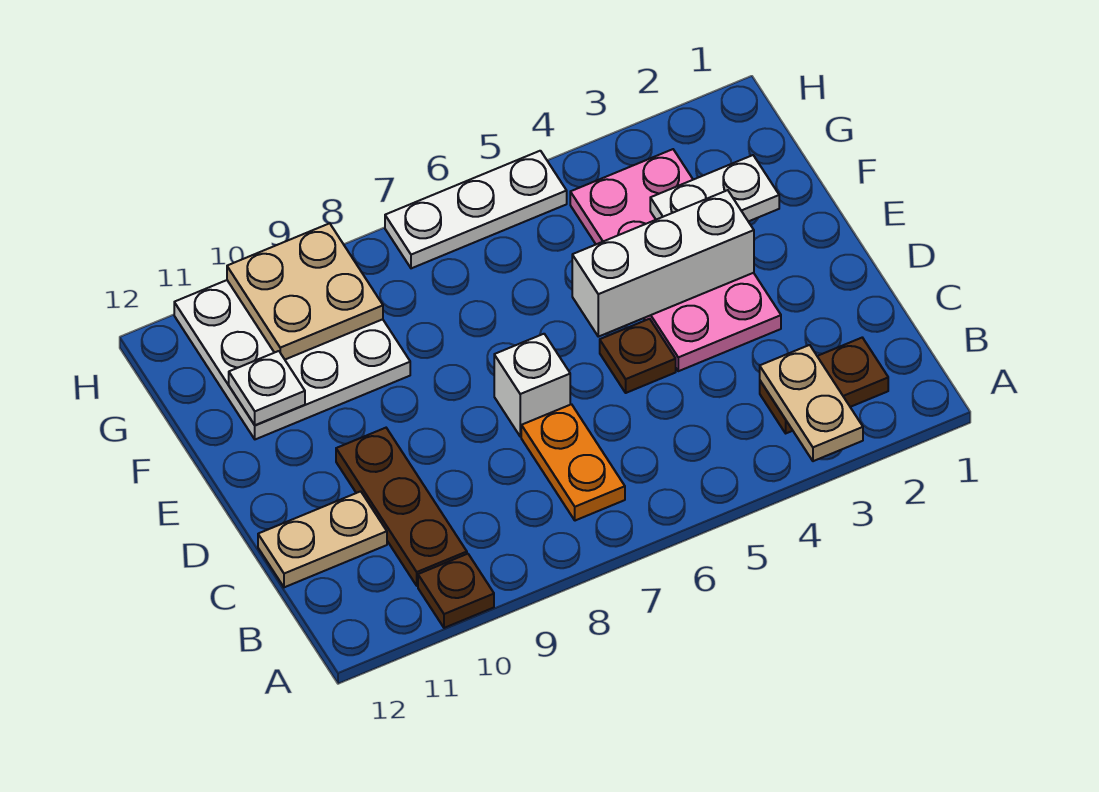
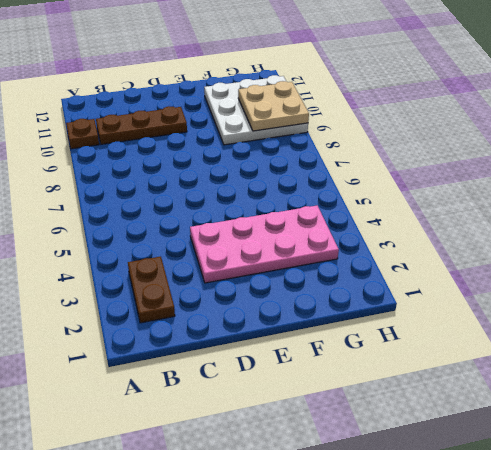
none -> orange plate B7:C7 level 1
none -> tan plate C11:C12 level 1
none -> brown plate D5 level 1

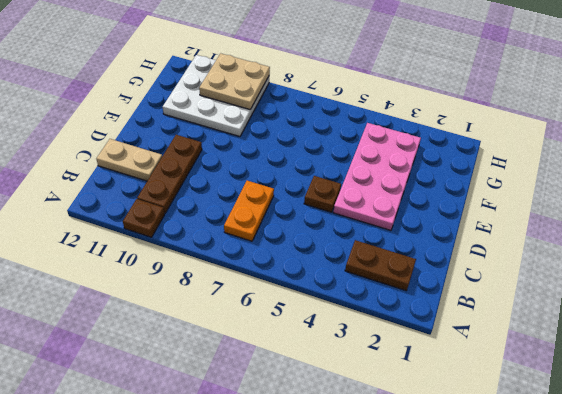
none -> white brick D7 level 1
none -> white plate H5:H7 level 1
none -> tan plate A3:B3 level 2

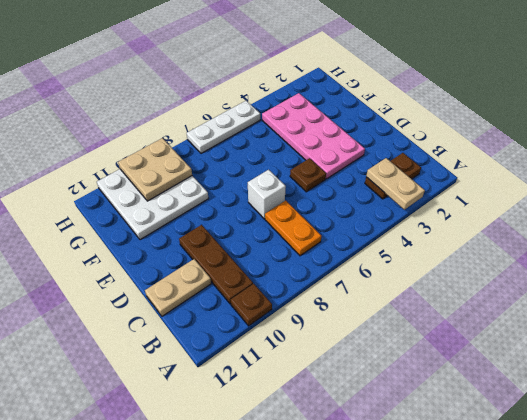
none -> white brick E3:E5 level 2
none -> white plate F2:F3 level 2
none -> white plate F11 level 2

